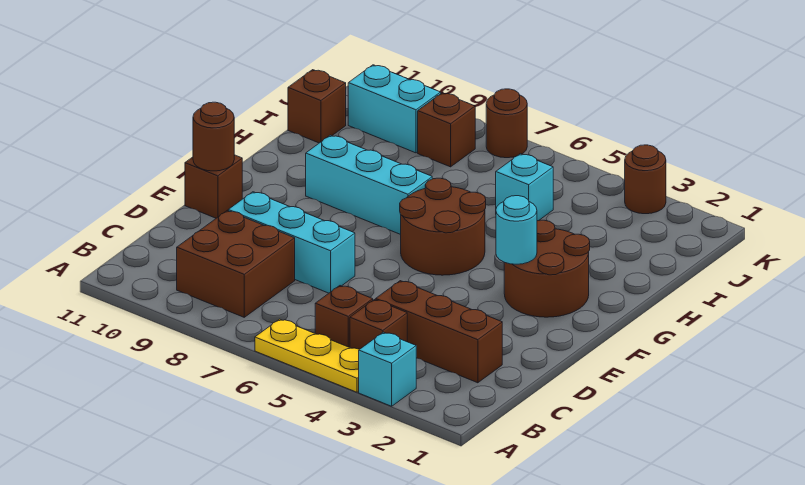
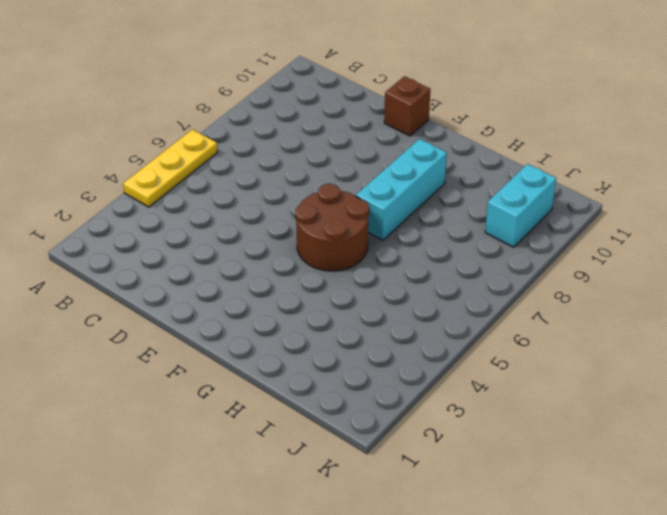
none -> cyan brick A3 level 1
none -> brown brick B4 level 1
none -> brown brick B5 level 1

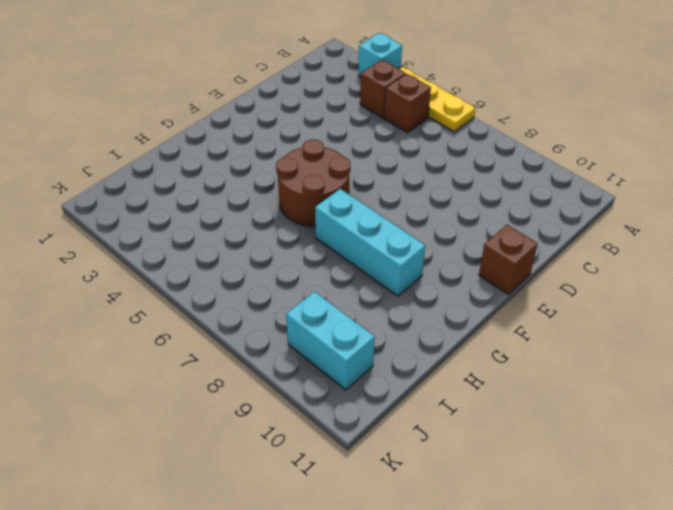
none -> brown brick B8:C9 level 1
none -> brown brick C2:C4 level 1
none -> cyan brick D7:D9 level 1

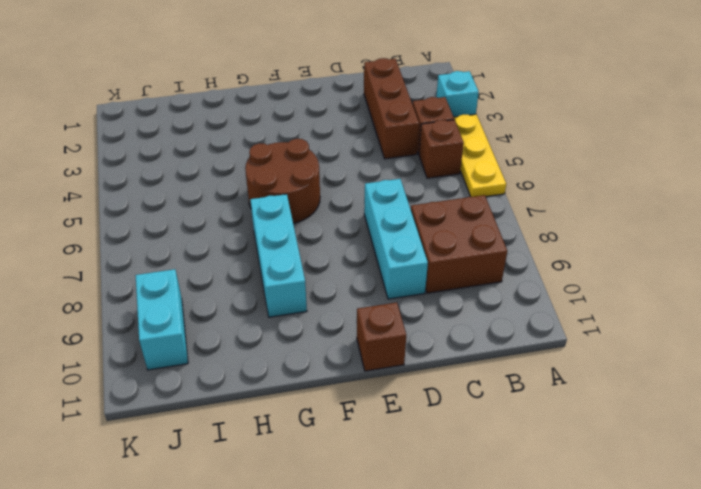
none -> brown round brick F2:G3 level 1
none -> cyan brick I5 level 1
none -> brown brick I11 level 1

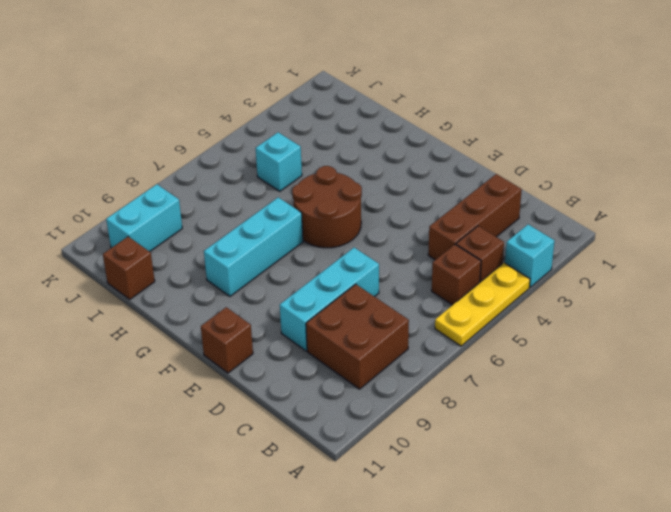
none -> brown round brick F2:G3 level 1
none -> brown brick J8 level 1
none -> brown round brick K3 level 1

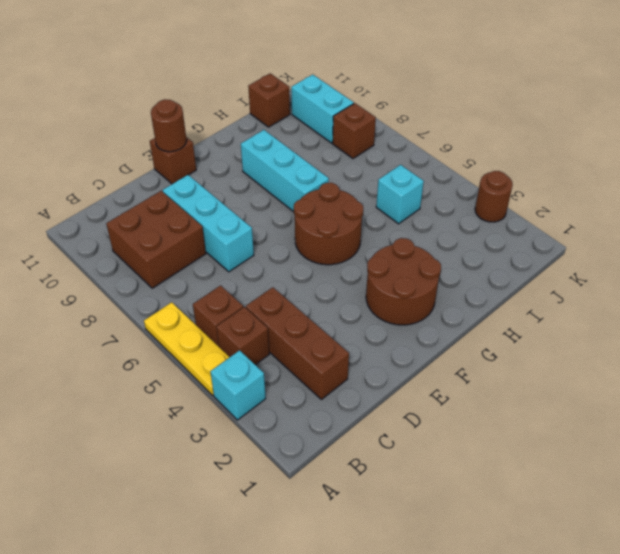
none -> brown round brick K7 level 1
none -> cyan round brick F3 level 2

